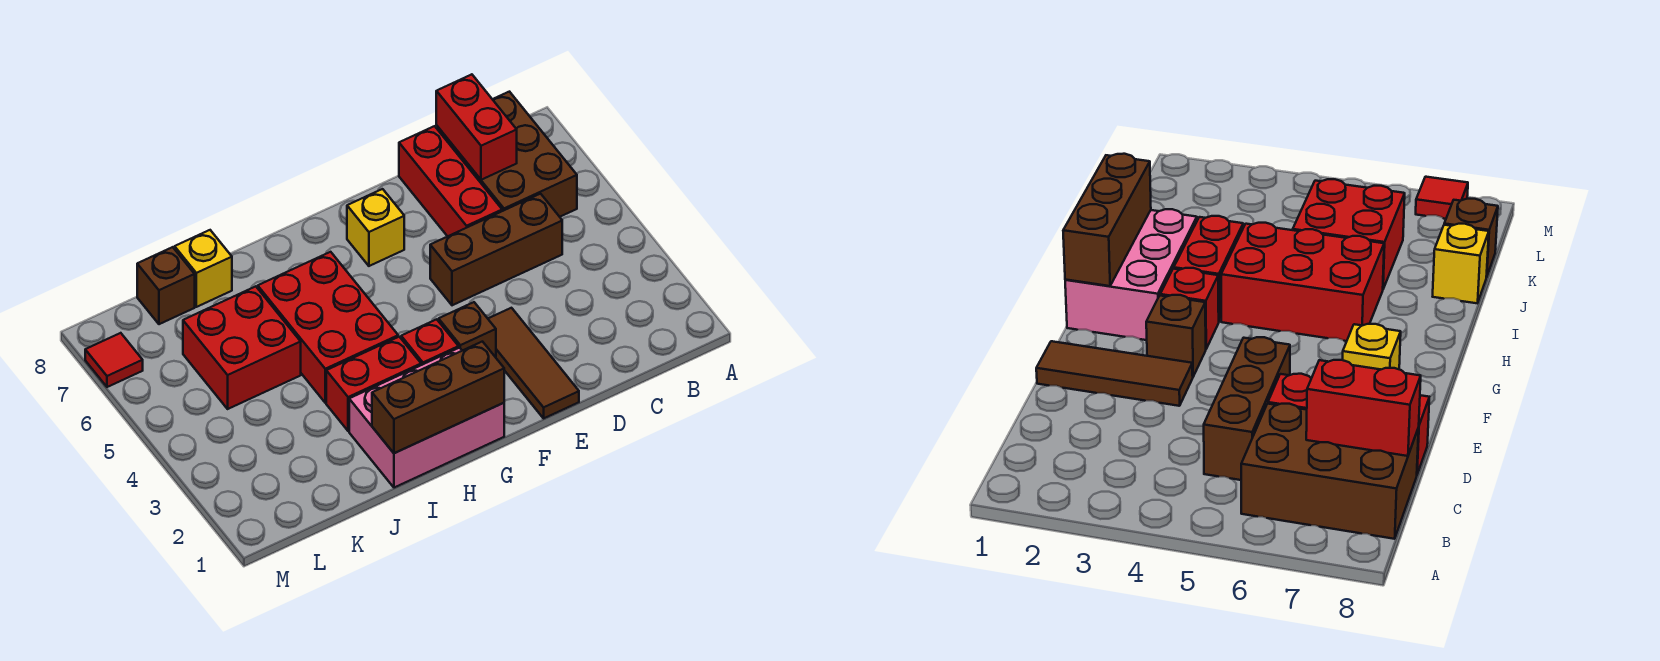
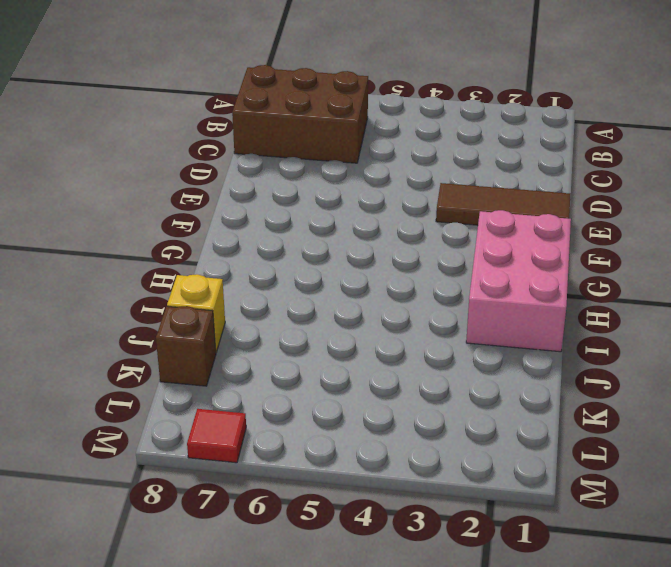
none -> brown brick C5:E5 level 1
none -> red brick D6:D8 level 1
none -> brown brick F3 level 1

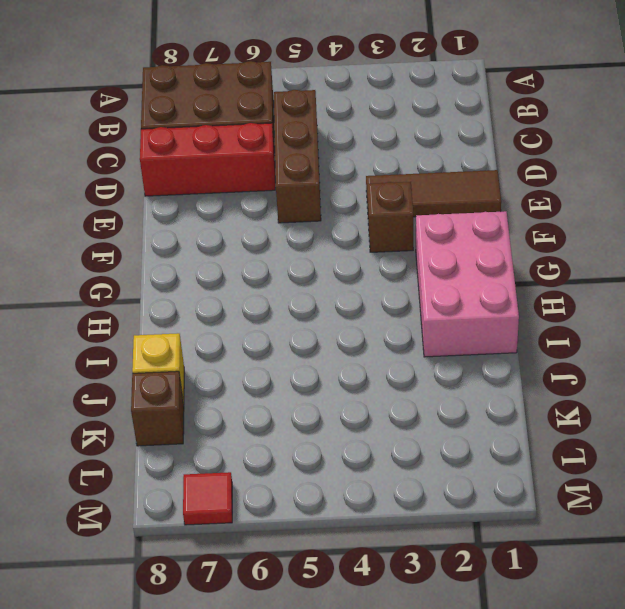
none -> yellow brick F7 level 1
none -> red brick G3 level 1
none -> red brick H3:I3 level 1

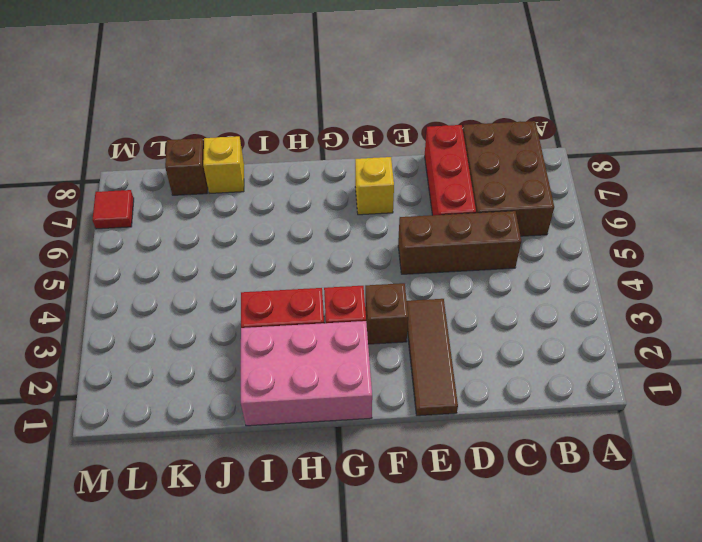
none -> red brick H4:I6 level 1
none -> red brick J5:K6 level 1
none -> red brick C7:C8 level 2

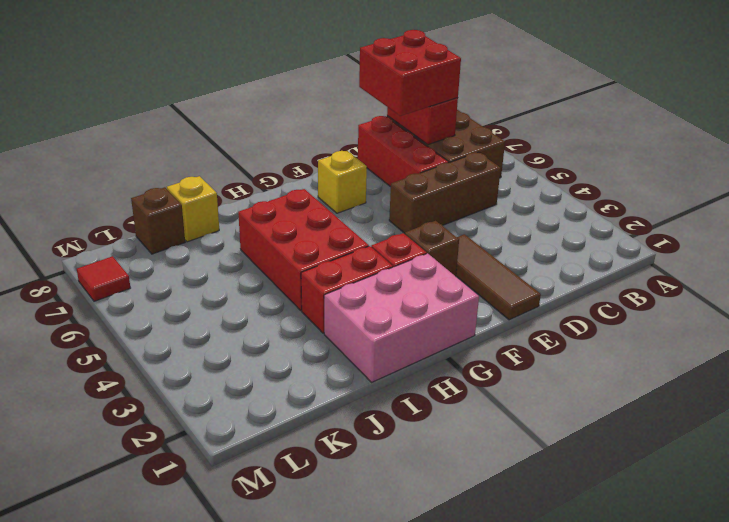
red brick C7:D8 level 3 -> red brick J5:K6 level 1
none -> brown brick G1:I1 level 2

